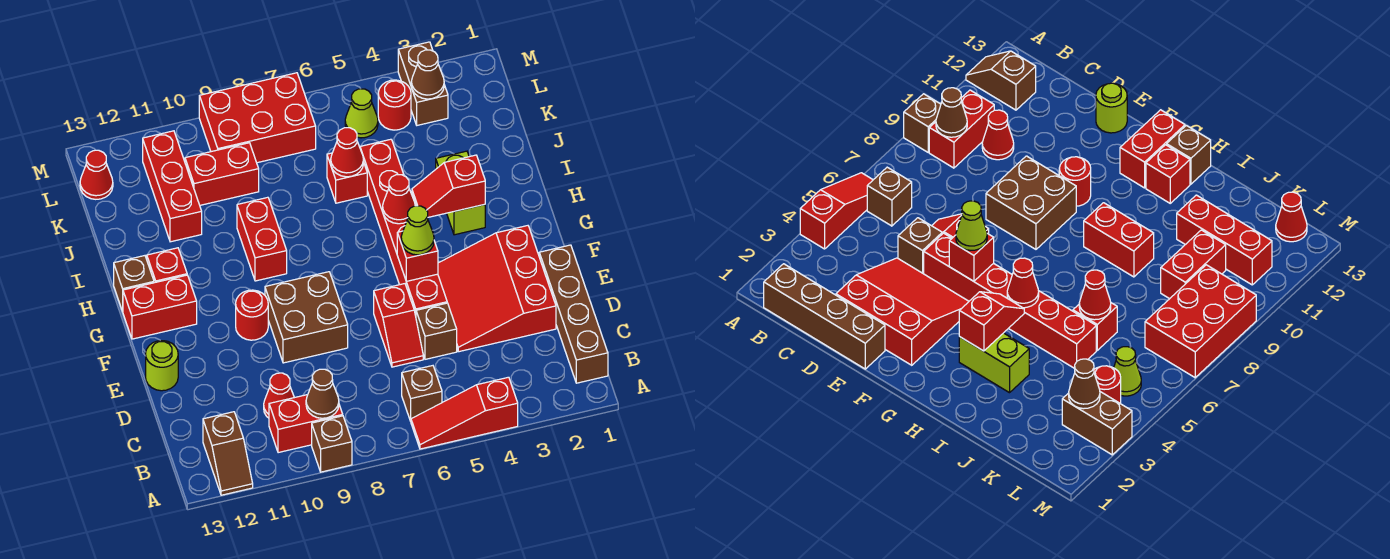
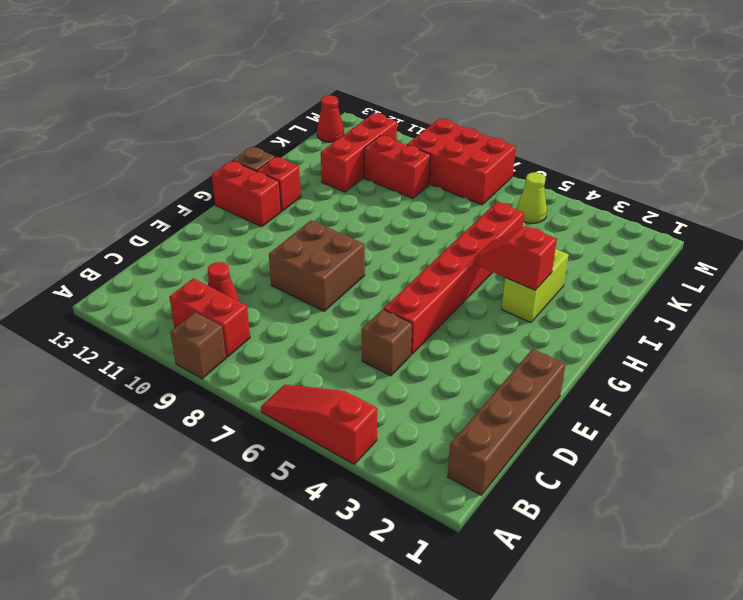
none -> brown slope A12:B12 level 1 top B
none -> brown brick B6 level 1
none -> red slope D2:F4 level 1 top 2
none -> red slope D6:E6 level 1 top E

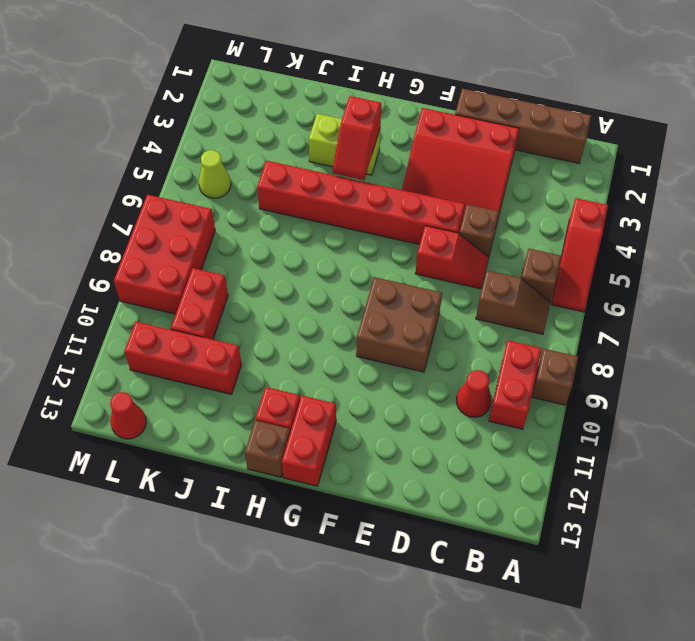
brown slope B7:C7 level 1 top C -> brown slope A12:B12 level 1 top B
none -> lime round brick E13 level 1
none -> red round brick F10 level 1
none -> red brick H9:I9 level 1
none -> red brick J6 level 1

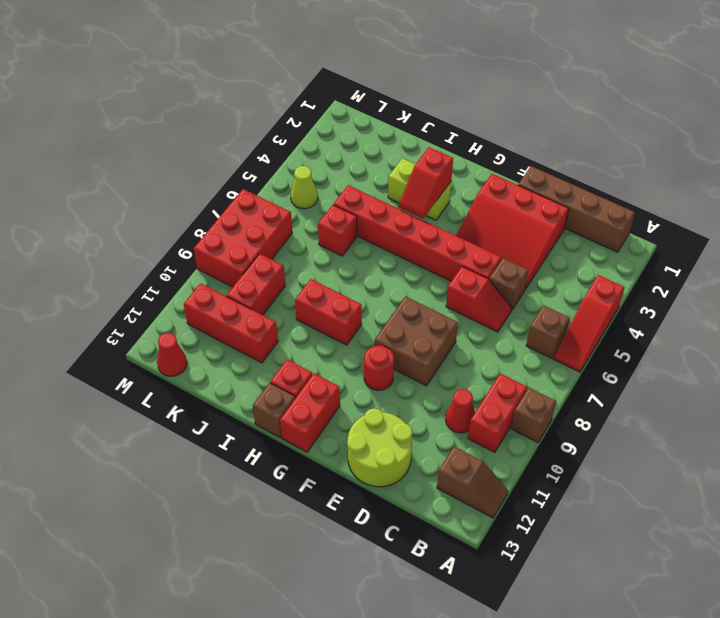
lime round brick D12:E13 level 1 -> lime round brick E13 level 1
none -> brown brick L3:M3 level 1
none -> red round brick L4 level 1
none -> brown cone B9 level 2
none -> red brick F5 level 2

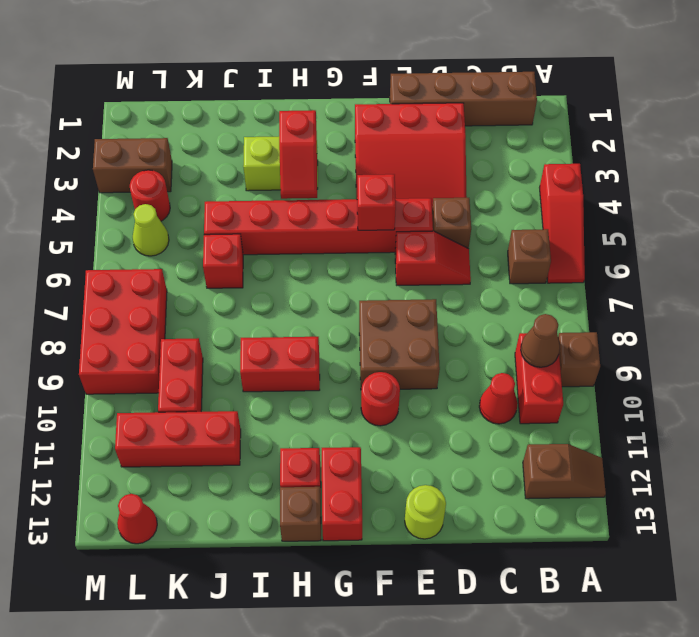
none -> red cone H5 level 2
none -> red cone J6 level 2
none -> brown cone L3 level 2
none -> lime cone F5 level 3

